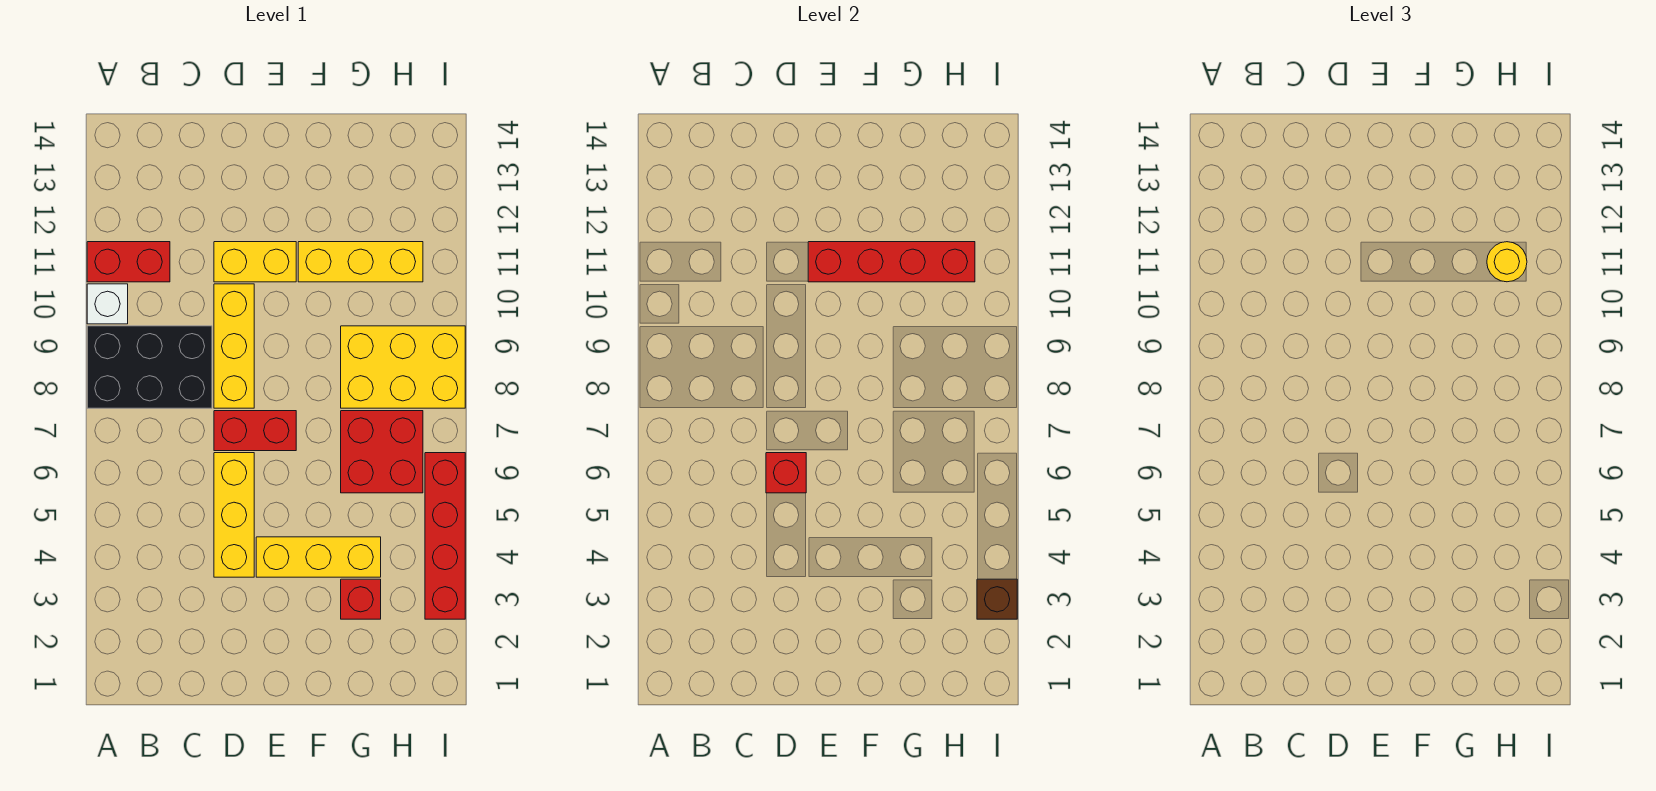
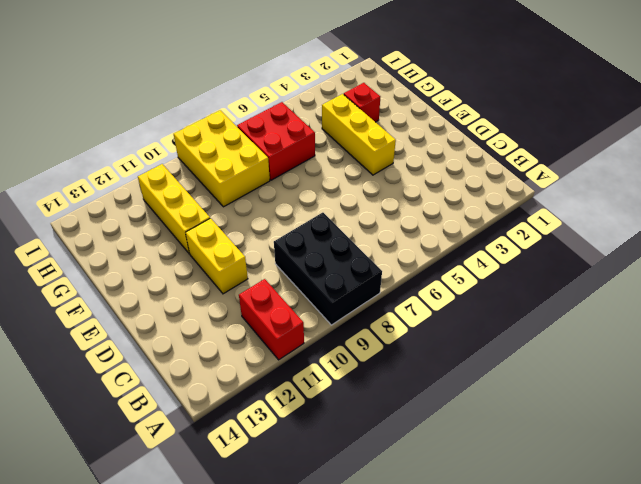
none -> white brick A10 level 1
none -> yellow brick D4:D6 level 1
none -> red brick D7:E7 level 1

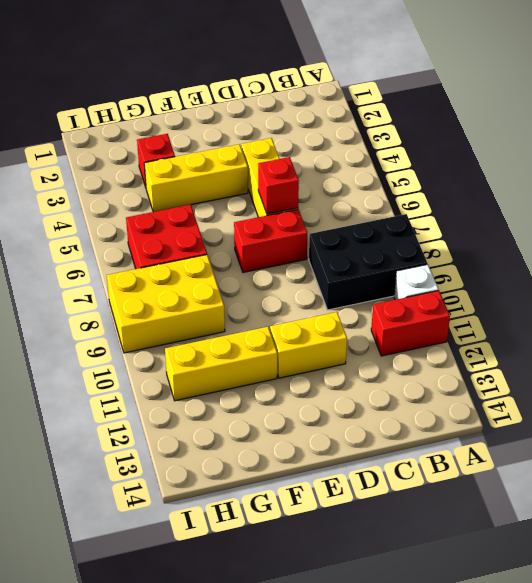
none -> yellow brick D8:D10 level 1
none -> red brick I3:I6 level 1
none -> red brick E11:H11 level 2

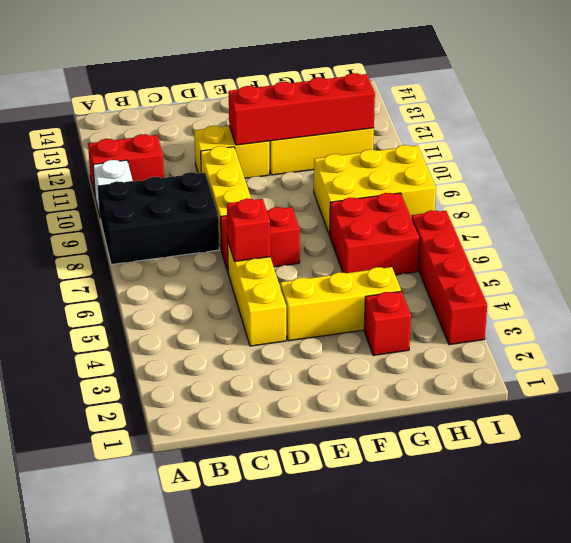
none -> brown brick I3 level 2
none -> yellow round brick H11 level 3

